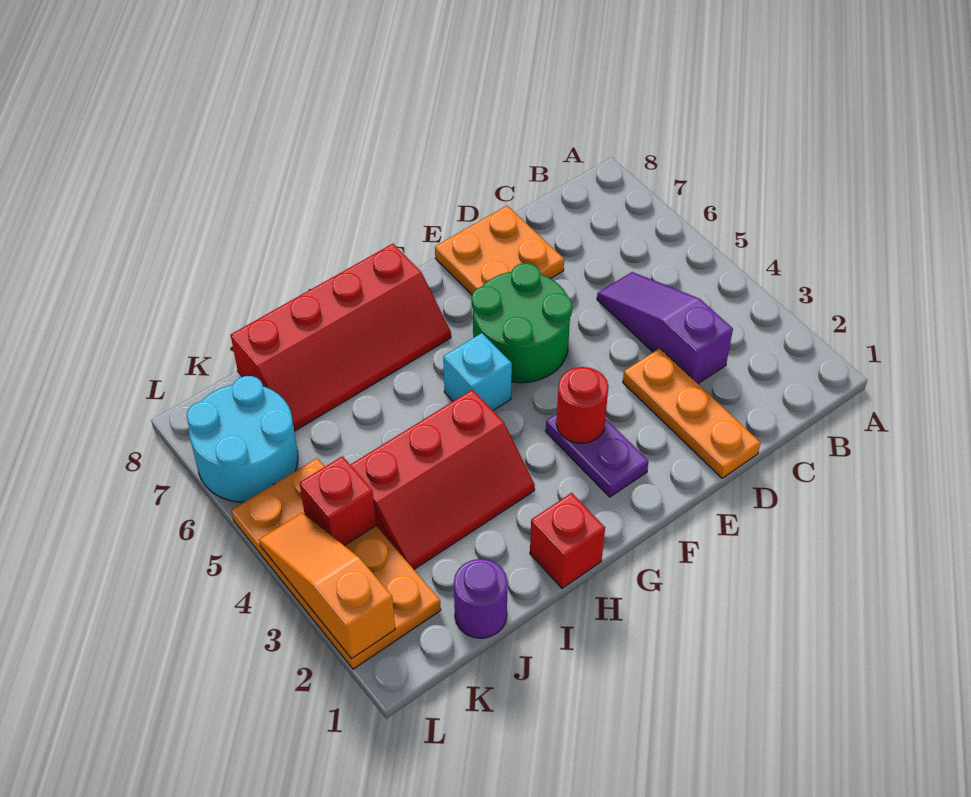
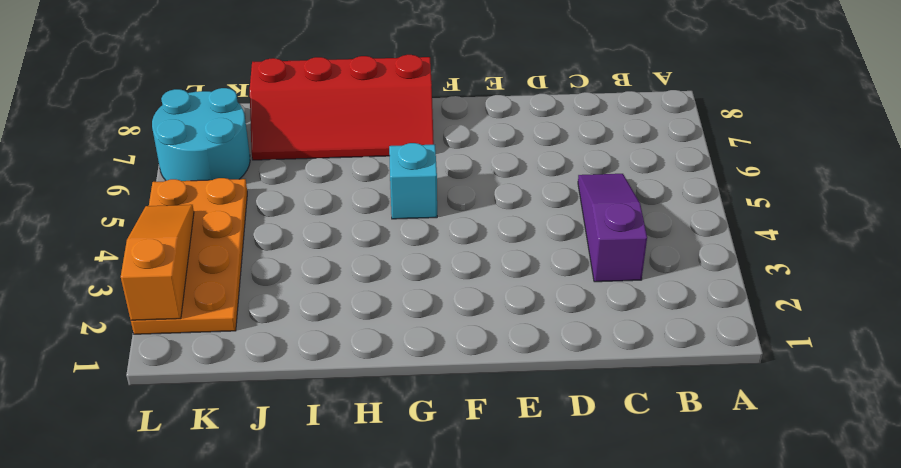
none -> orange plate D1:D3 level 1
none -> orange plate D7:E8 level 1
none -> green round brick E5:F6 level 1

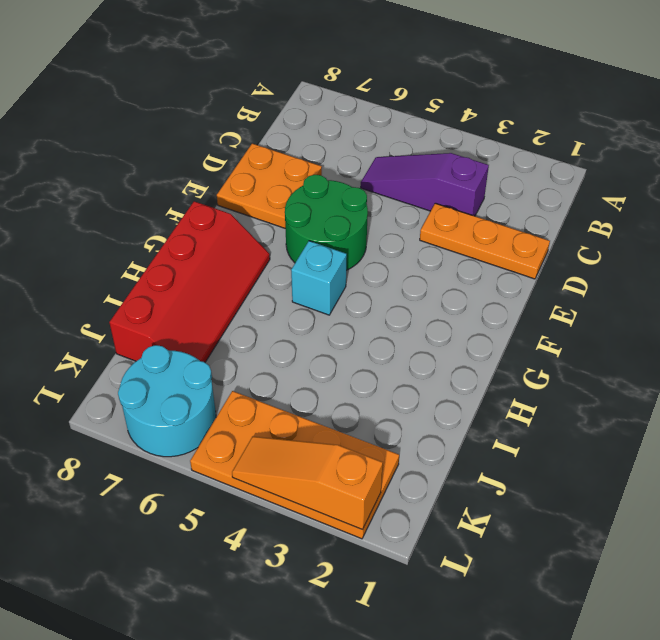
none -> purple plate F2:F3 level 1
none -> red brick H1 level 1
none -> red slope H3:J4 level 1 top 4

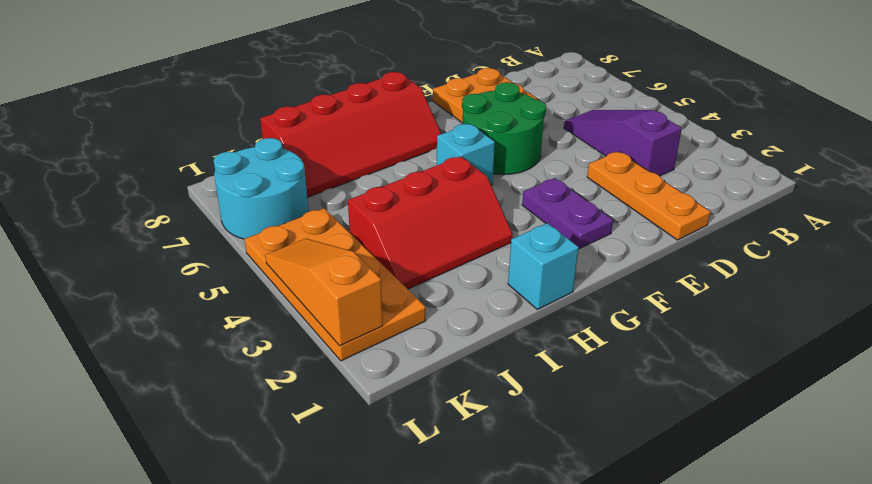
cyan brick H1 level 1 -> red brick H1 level 1
none -> purple round brick J1 level 1
none -> red round brick F3 level 2
none -> red brick K4 level 2

